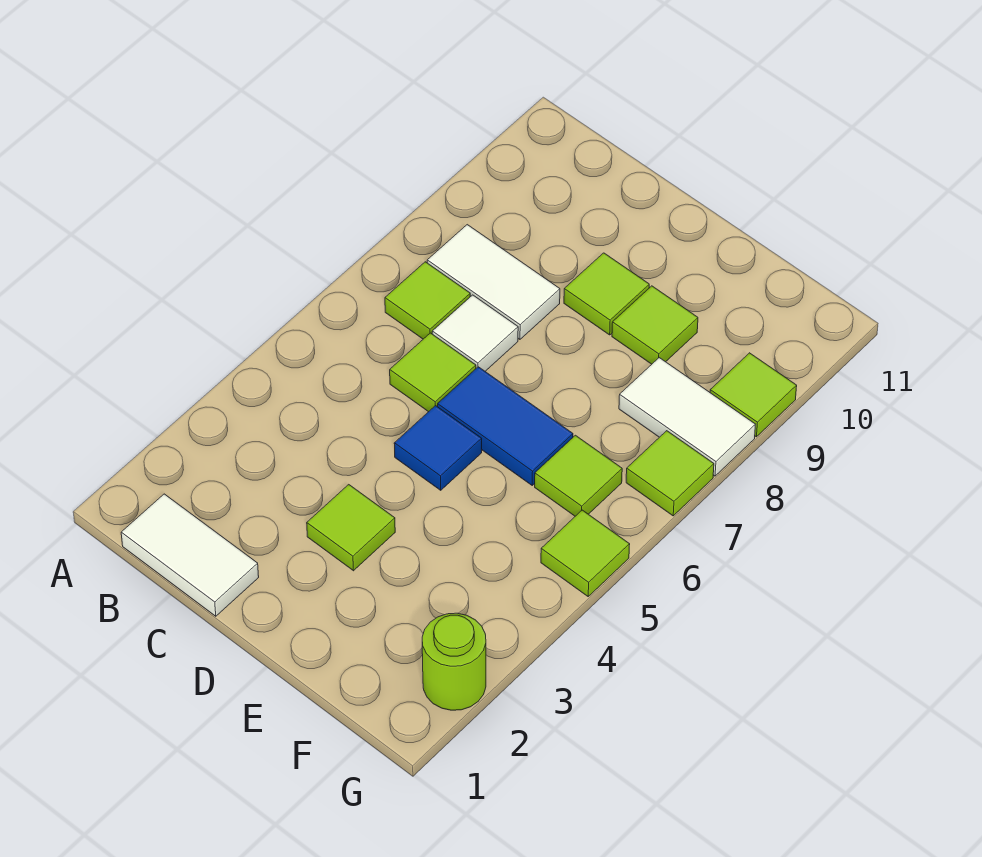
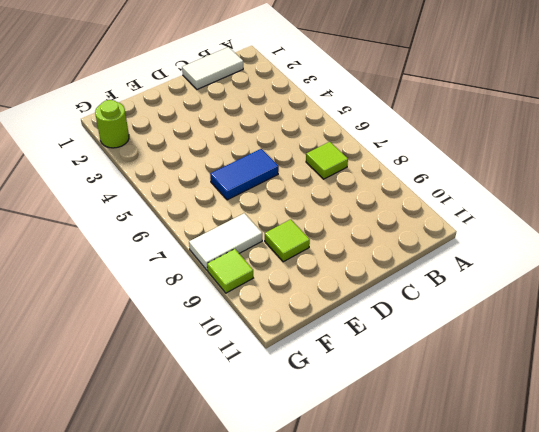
none -> white tile B8:C8 level 1
none -> lime tile C6 level 1
none -> white tile C7 level 1

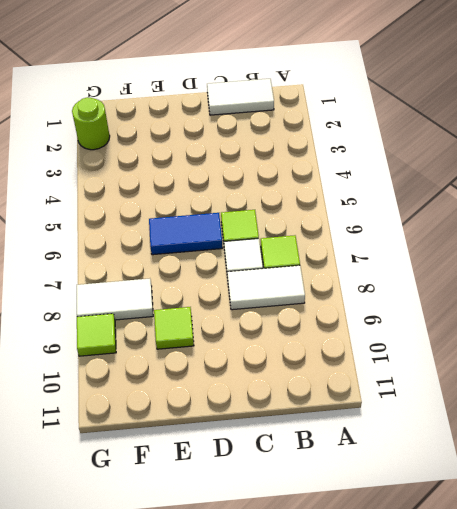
none -> lime tile D3 level 1
none -> blue tile D5 level 1
none -> lime tile D9 level 1

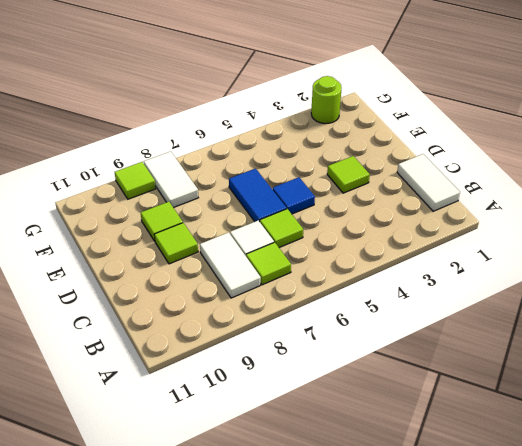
none -> lime tile F6 level 1
none -> lime tile G5 level 1
none -> lime tile G7 level 1

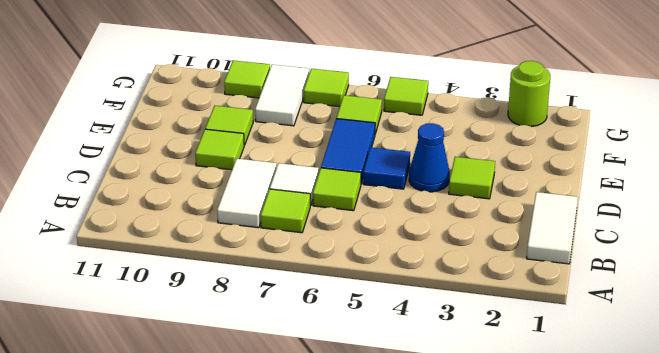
blue cone D4 level 1 -> none

